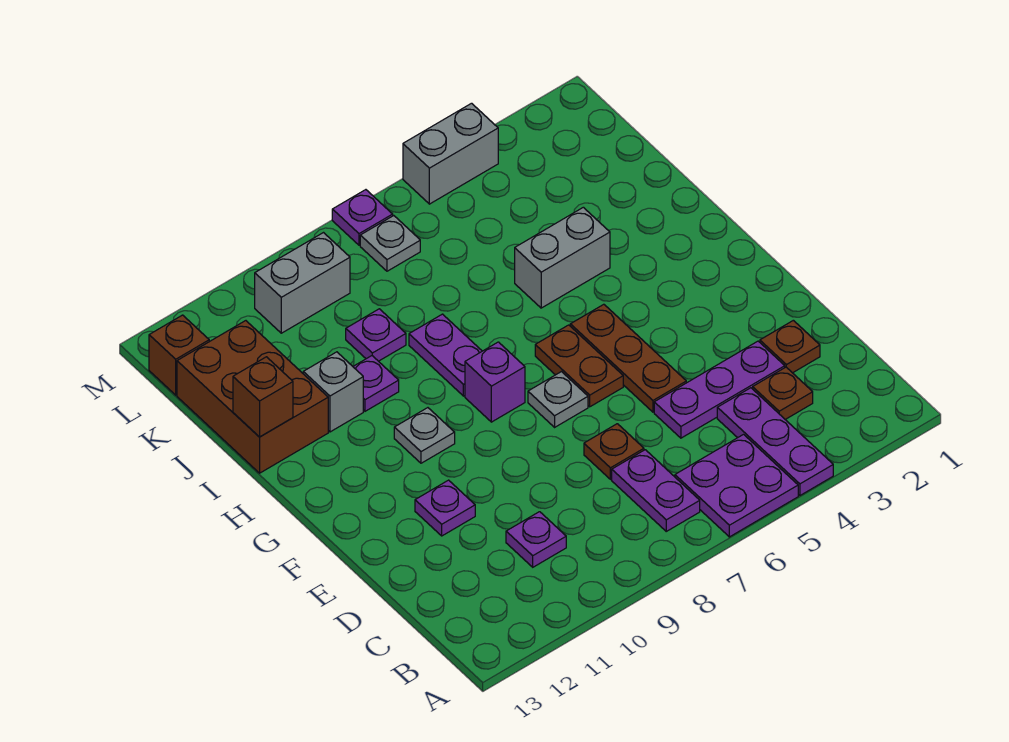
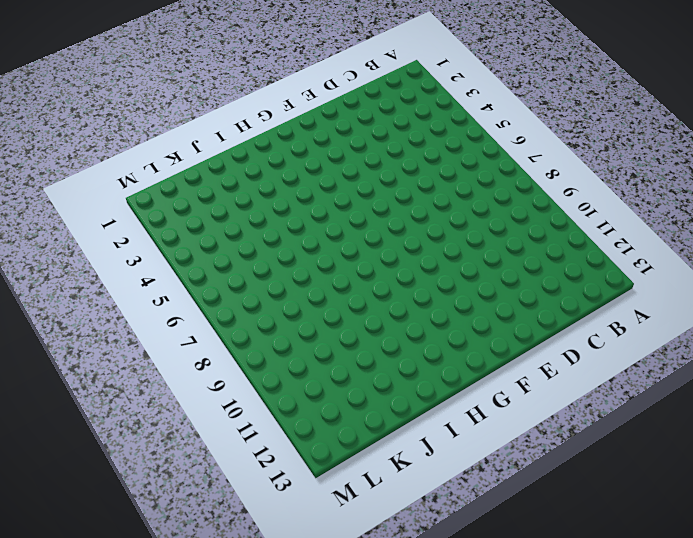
none -> purple plate A4:C4 level 1
none -> purple plate A5:B6 level 1
none -> purple plate B7:C7 level 1

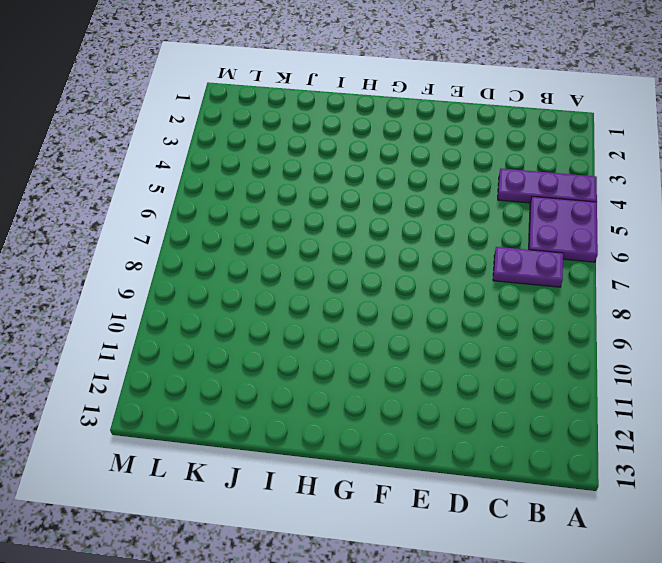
none -> brown plate C3 level 1
none -> purple plate C10 level 1
none -> brown plate D2 level 1

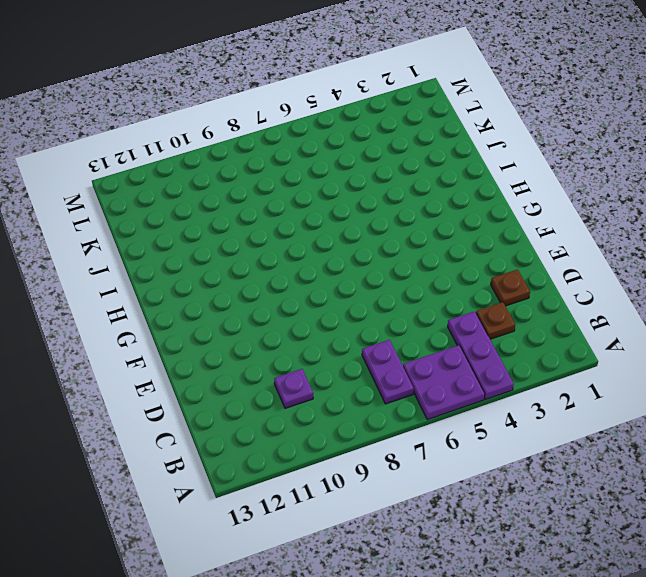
none -> purple plate D3:D5 level 1
none -> brown plate D7 level 1
none -> brown plate E5:G5 level 1

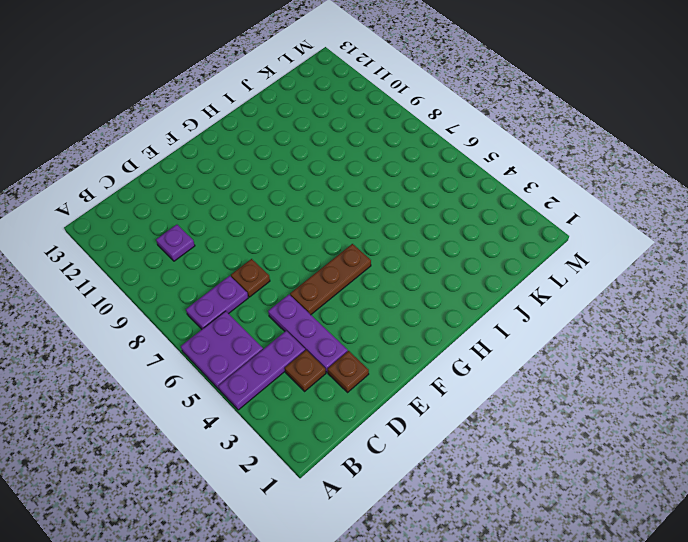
none -> purple plate E11 level 1
none -> brown plate F6:G6 level 1
none -> grey plate F7 level 1

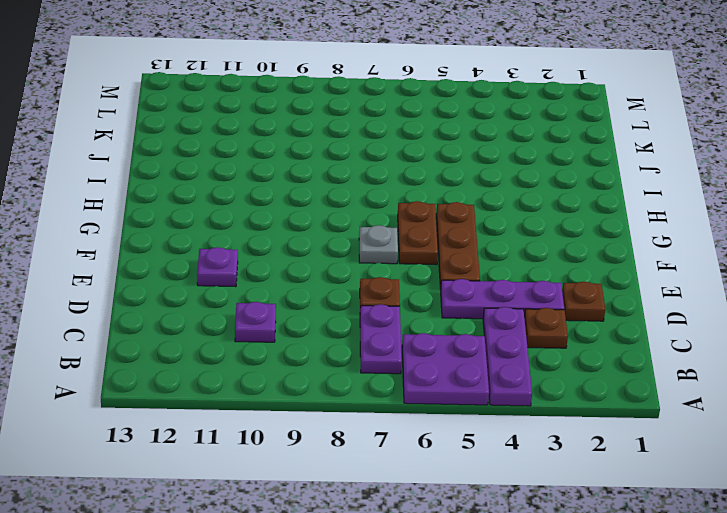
none -> purple brick G8 level 1
none -> grey plate G10 level 1
none -> purple plate H8:I8 level 1

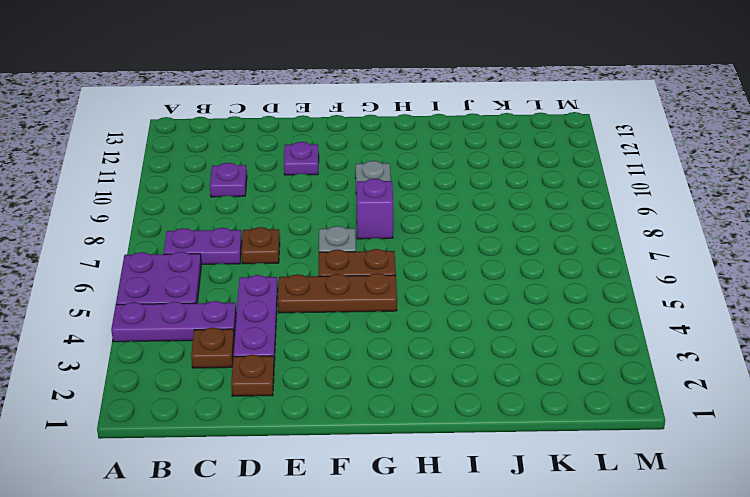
none -> purple plate H8:I8 level 1
none -> grey brick I4:I5 level 1
none -> purple plate I10 level 1

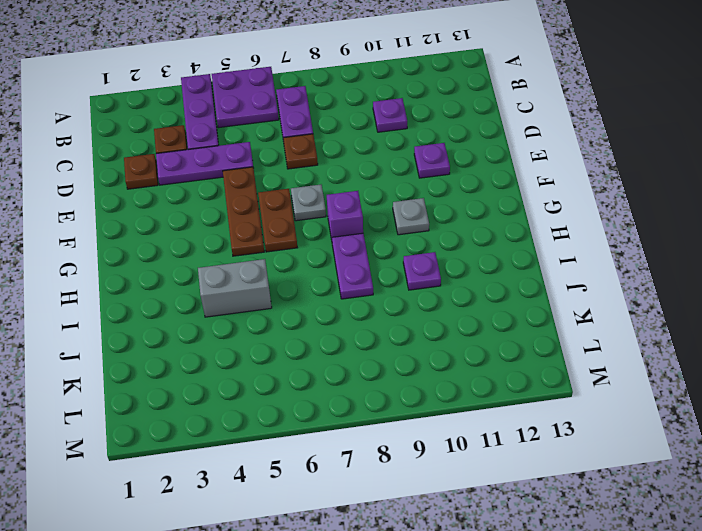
none -> grey brick I11 level 1
none -> brown brick I12:K13 level 1
none -> purple plate J9 level 1

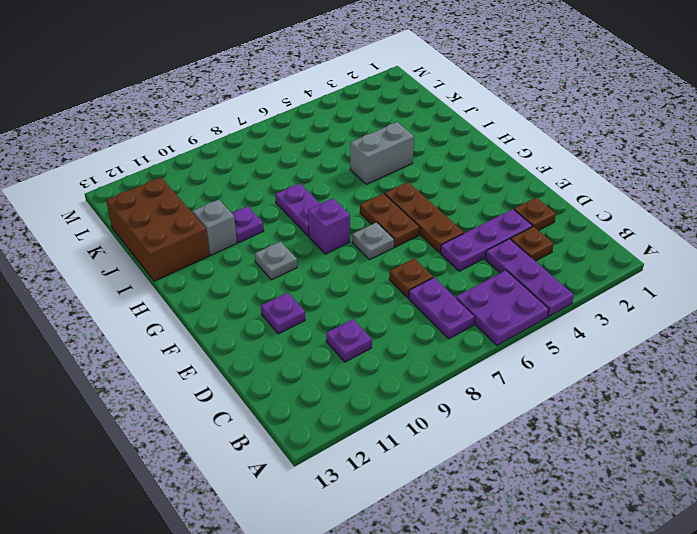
none -> purple plate J9 level 1
none -> grey plate L7 level 1
none -> grey brick L9:L10 level 1

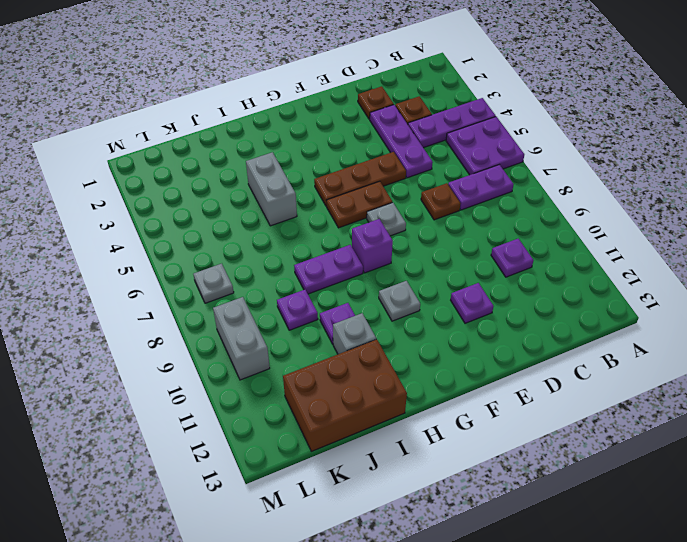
none -> brown brick L13 level 1
none -> grey brick M4:M5 level 1
none -> purple plate M7 level 1

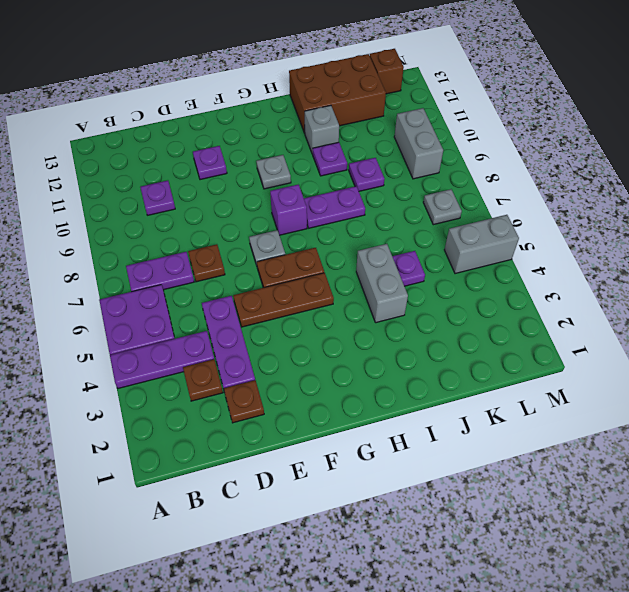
purple plate J5 level 1 -> purple plate M7 level 1
grey brick L5:M5 level 1 -> grey brick M4:M5 level 1
none -> brown brick I13 level 2

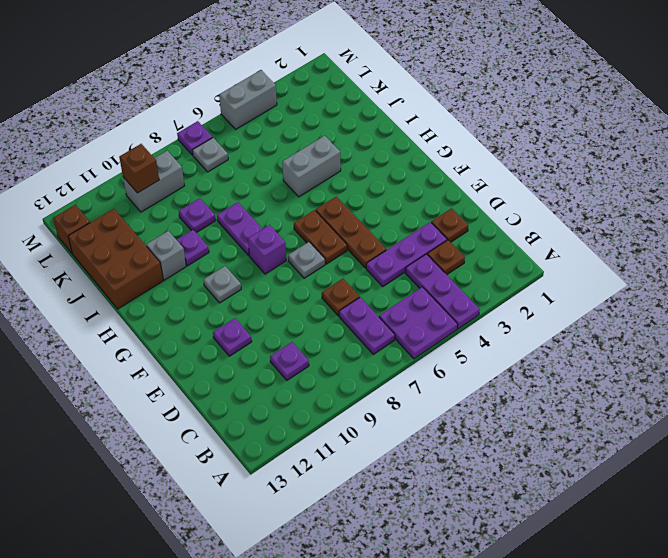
brown brick L10 level 2 -> brown brick I13 level 2

